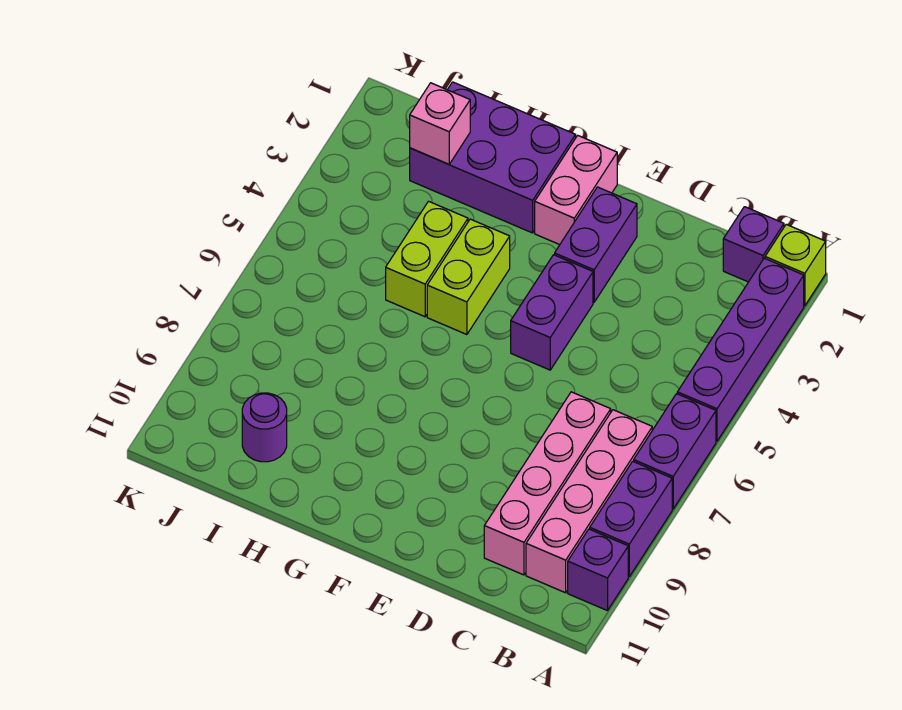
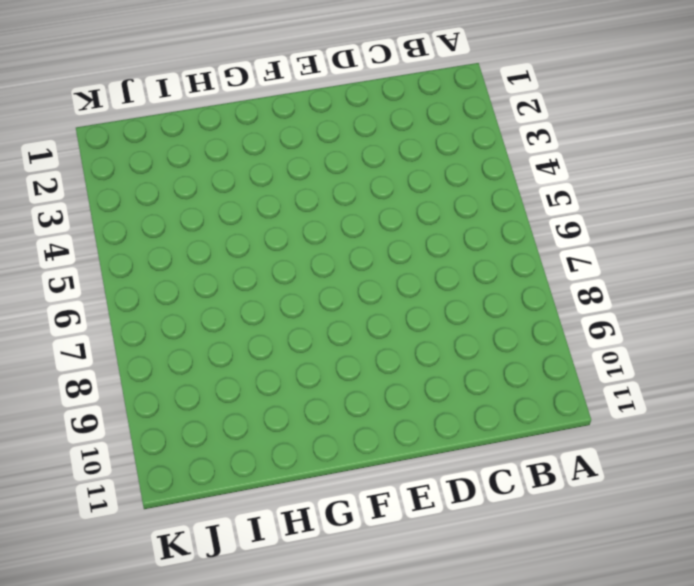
none -> lime brick A1 level 1
none -> purple brick A2:A5 level 1
none -> purple brick A6:A7 level 1

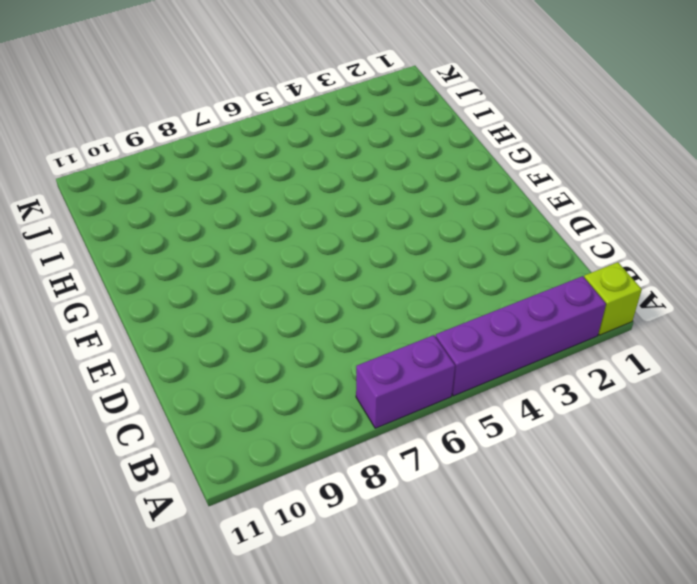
none -> purple brick A8:A9 level 1
none -> purple brick A10 level 1
none -> purple brick B1 level 1

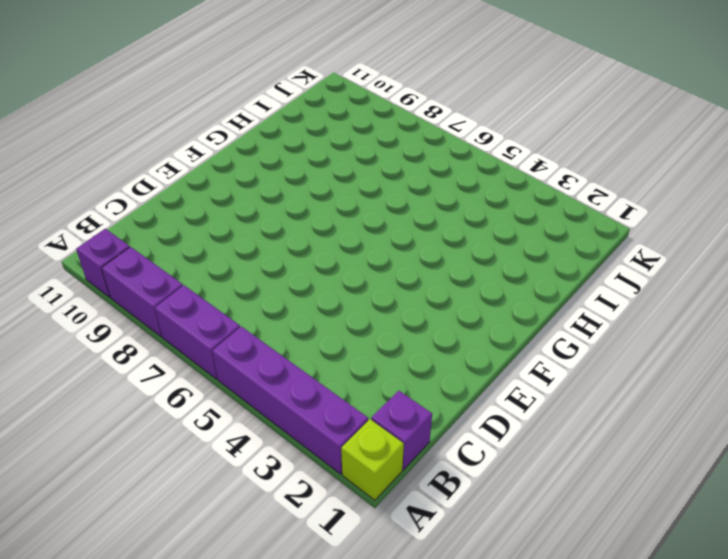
none -> pink brick B7:B10 level 1
none -> pink brick C7:C10 level 1
none -> purple brick E2:E3 level 1

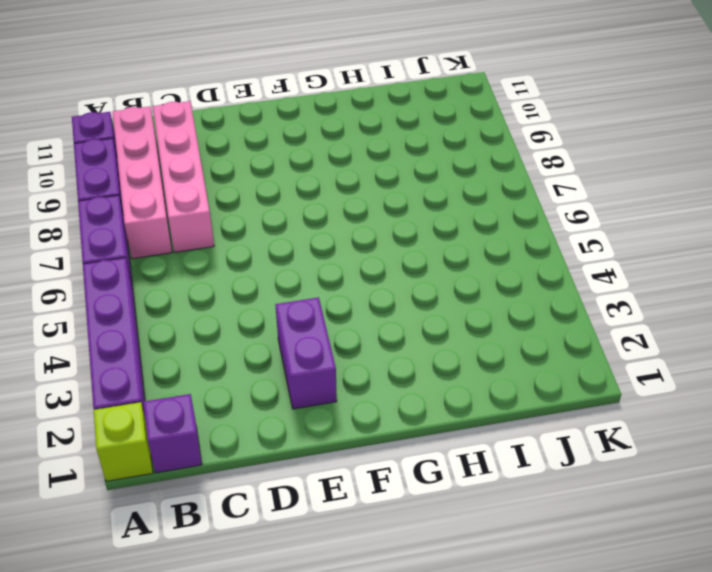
none -> purple brick E4:E5 level 1
none -> pink brick F1:F2 level 1
none -> purple brick G1:I2 level 1

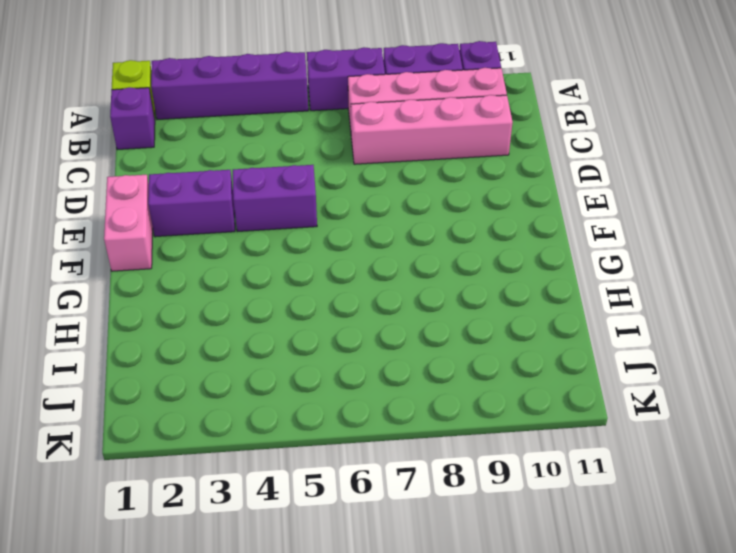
pink brick E1:F1 level 1 -> pink brick F1:F2 level 1
none -> purple brick G1:I2 level 1
none -> lime brick G4:G5 level 1
none -> lime brick H4:H5 level 1

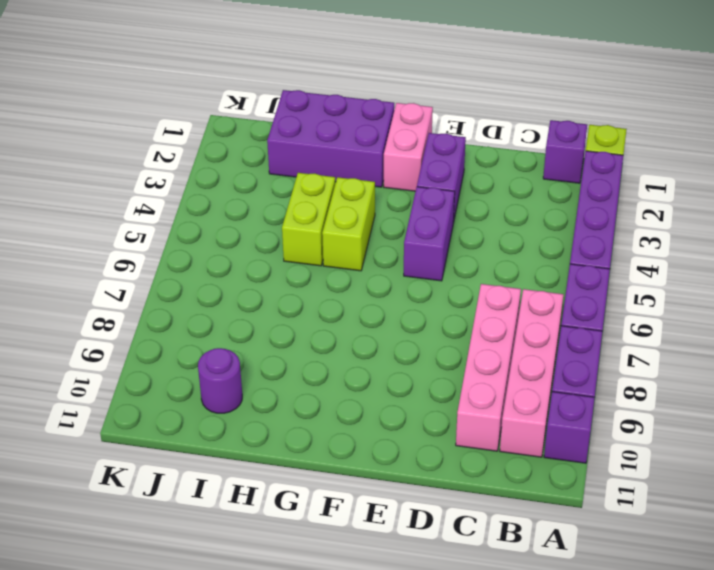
none -> pink brick I2 level 2

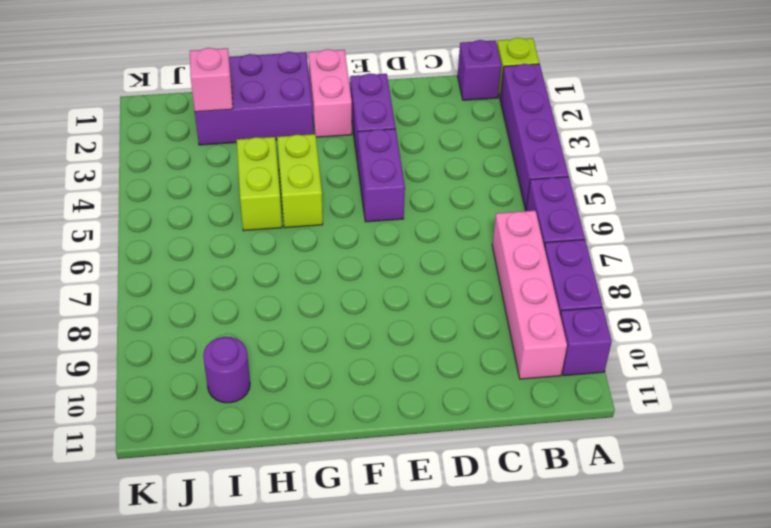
none -> pink brick C7:C10 level 1

